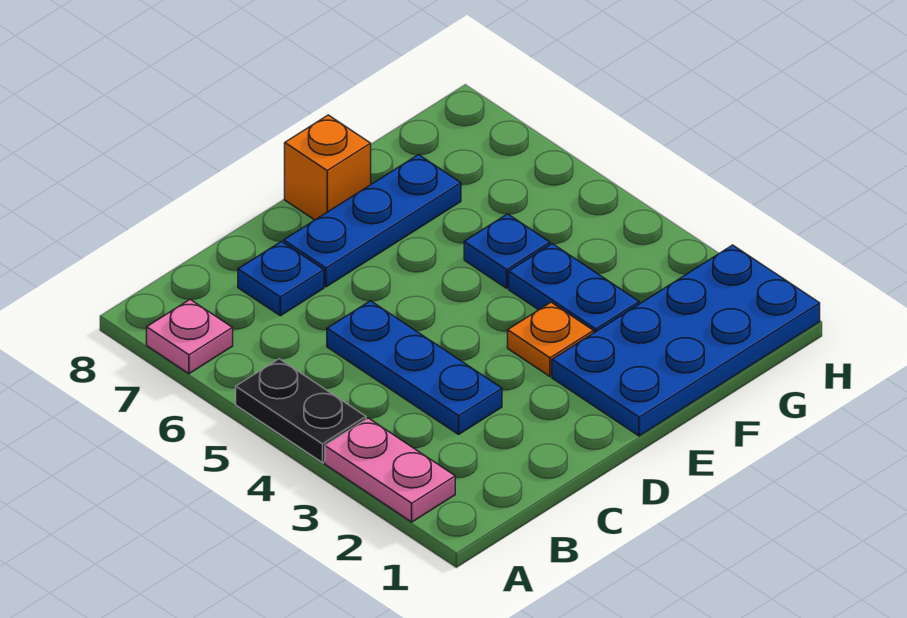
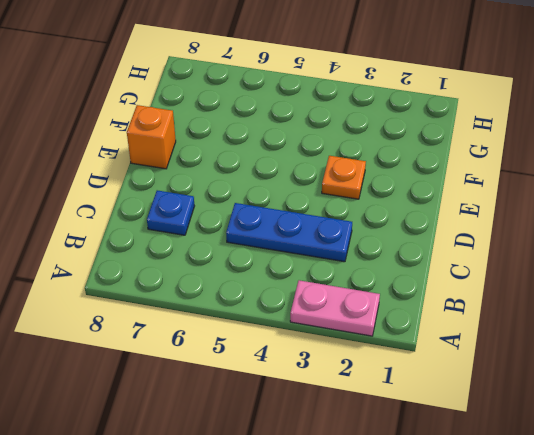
none -> black plate A4:A5 level 1
none -> pink plate A7 level 1

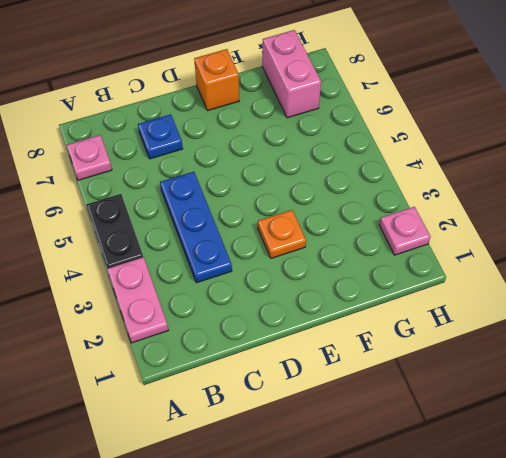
pink brick G7:G8 level 1 -> none
pink plate H2 level 1 -> blue plate E1:H2 level 1
none -> blue plate D7:F7 level 1
none -> blue plate F3:F4 level 1

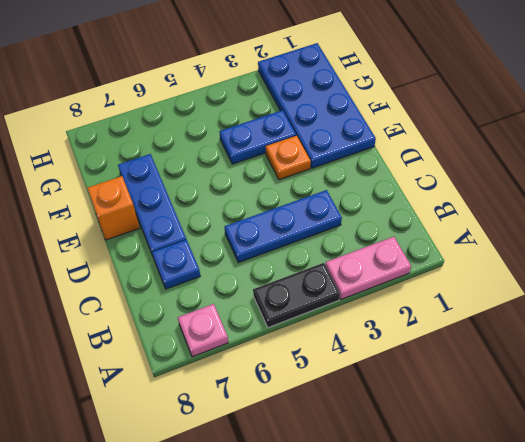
none -> blue plate F5 level 1

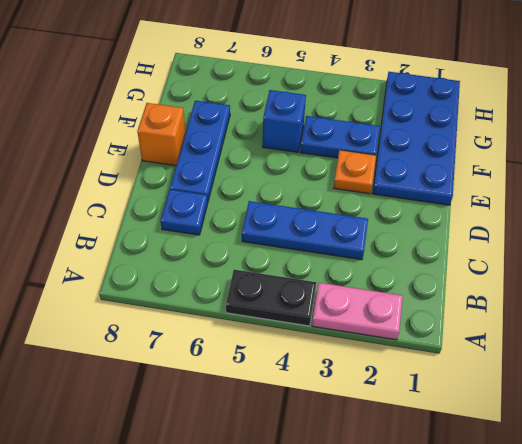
blue brick F5 level 1 -> blue plate F5 level 1
none -> pink plate A7 level 1

